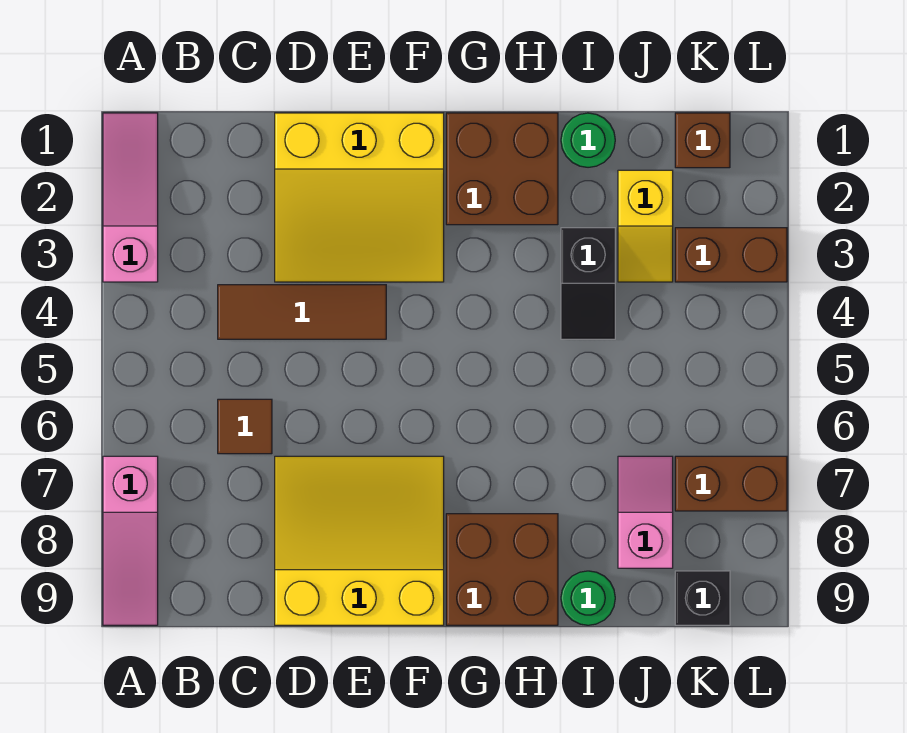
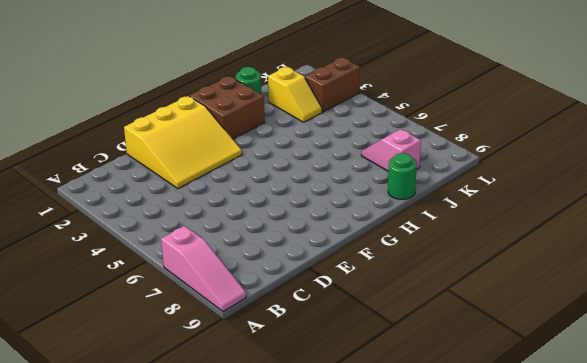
none -> pink slope A1:A3 level 1 top 3
none -> brown tile C4:E4 level 1
none -> brown tile C6 level 1

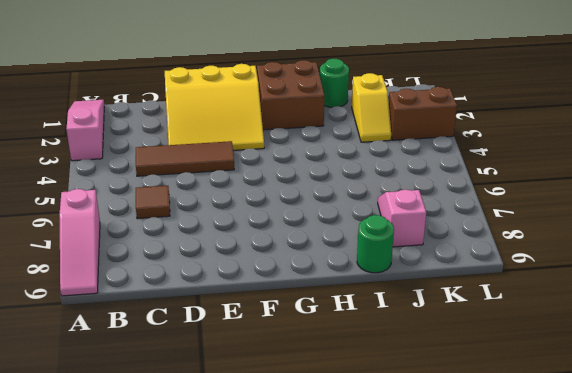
none -> yellow slope D7:F9 level 1 top 9
none -> brown brick G8:H9 level 1
none -> black slope I3:I4 level 1 top 3

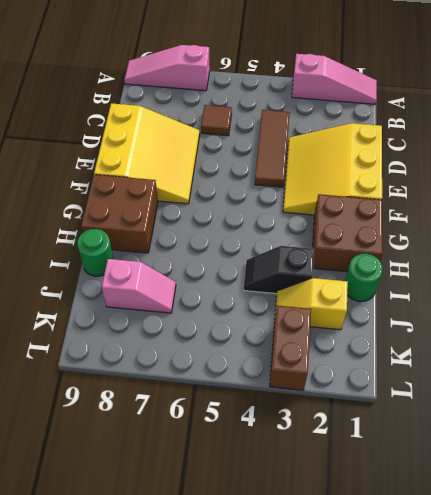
none -> brown brick K1 level 1
none -> brown brick K7:L7 level 1
none -> black brick K9 level 1

